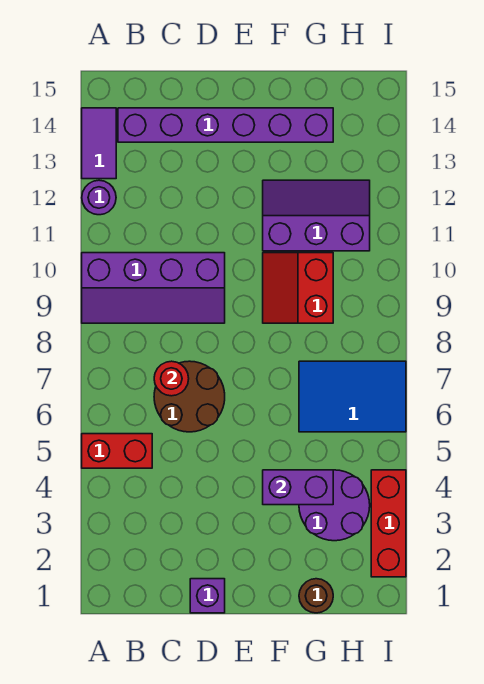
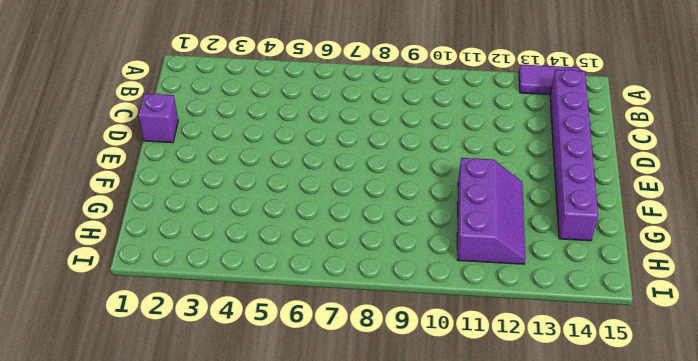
none -> red brick A5:B5 level 1
none -> purple slope A9:D10 level 1 top 10
none -> purple round brick A12 level 1

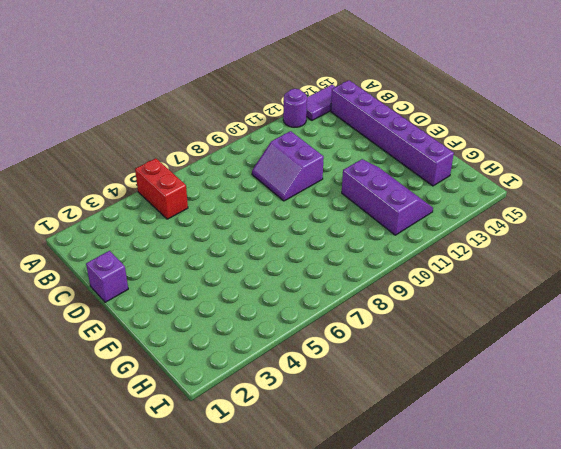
purple slope C9:D10 level 1 top 10 -> purple slope A9:D10 level 1 top 10
none -> brown round brick C6:D7 level 1
none -> red slope F9:G10 level 1 top G
none -> brown round brick G1 level 1

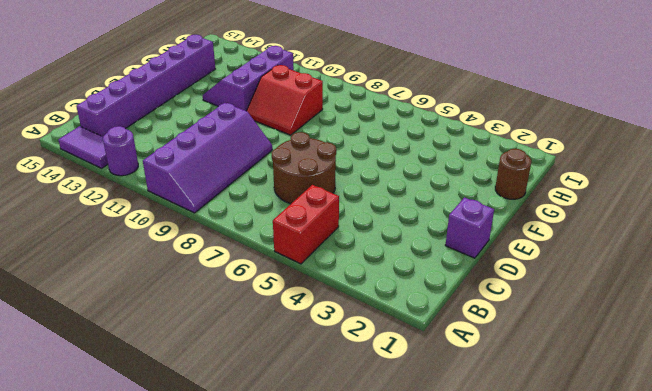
none -> purple round brick G3:H4 level 1
none -> blue tile G6:I7 level 1
none -> red brick I2:I4 level 1

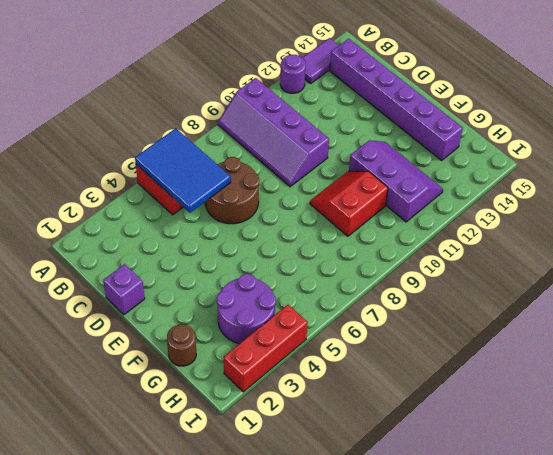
blue tile A5:C6 level 2 -> blue tile G6:I7 level 1
none -> red round brick C7 level 2
none -> purple brick F4:G4 level 2

